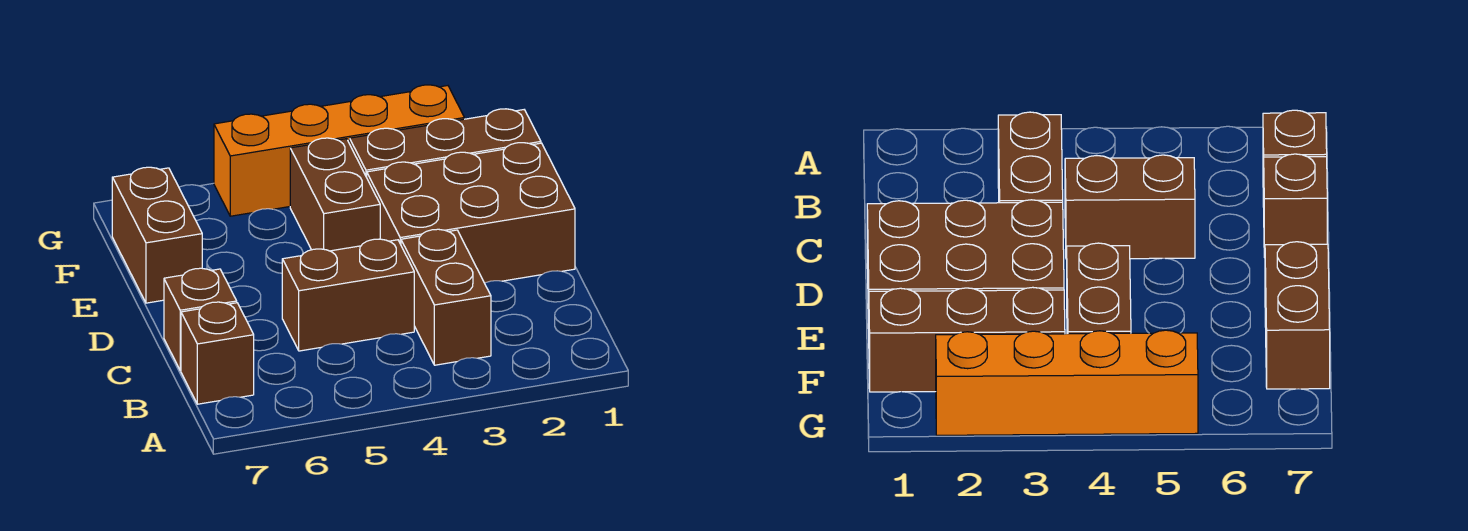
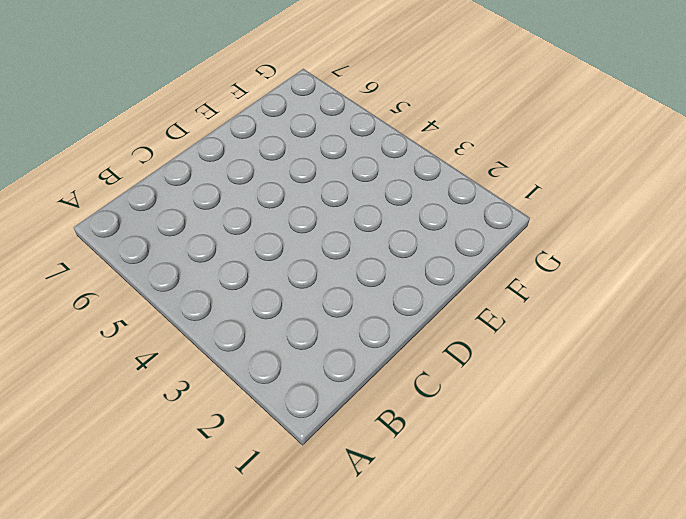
none -> brown brick B3:C3 level 1
none -> brown brick B7 level 1

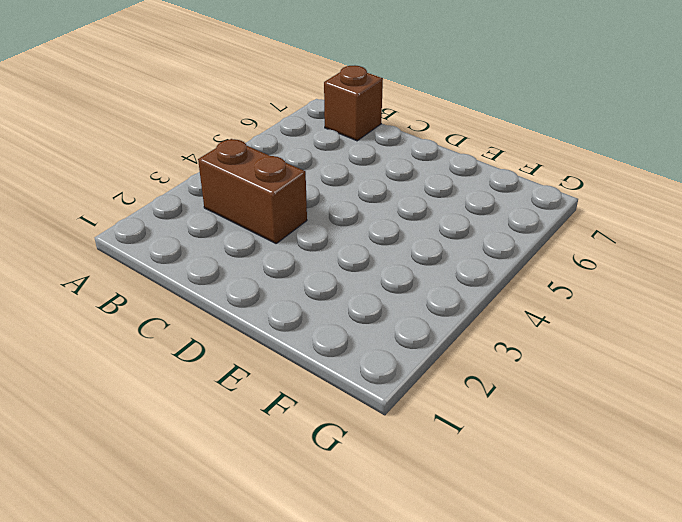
none -> brown brick C4:C5 level 1
none -> brown brick C7 level 1

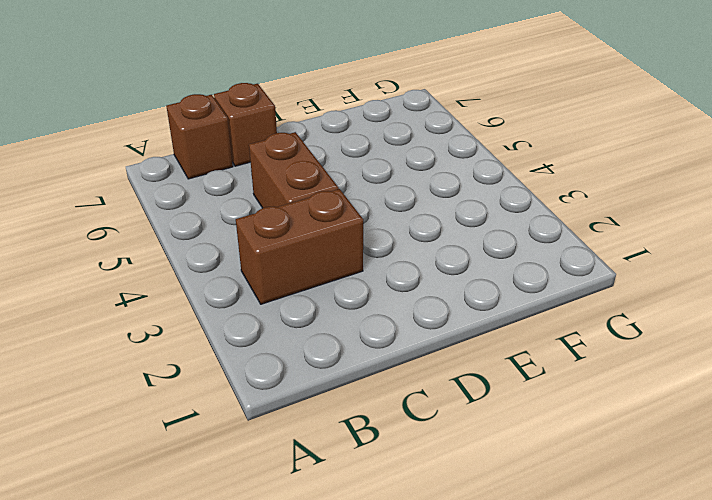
none -> brown brick D1:E3 level 1
none -> brown brick E4:F4 level 1

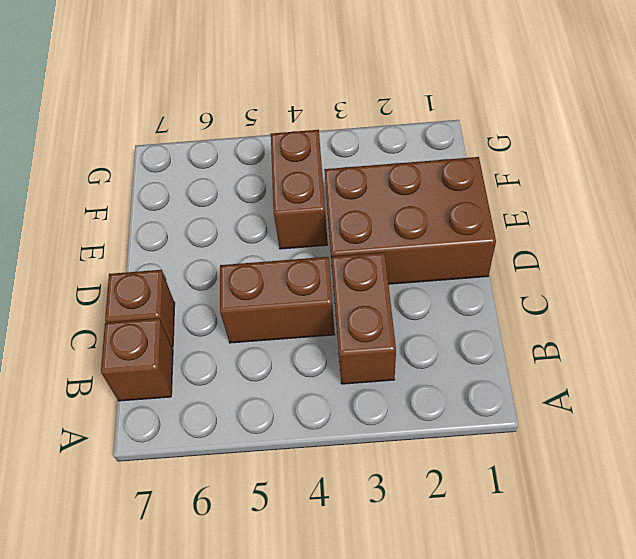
none -> brown brick E7:F7 level 1
none -> brown brick F1:F3 level 1

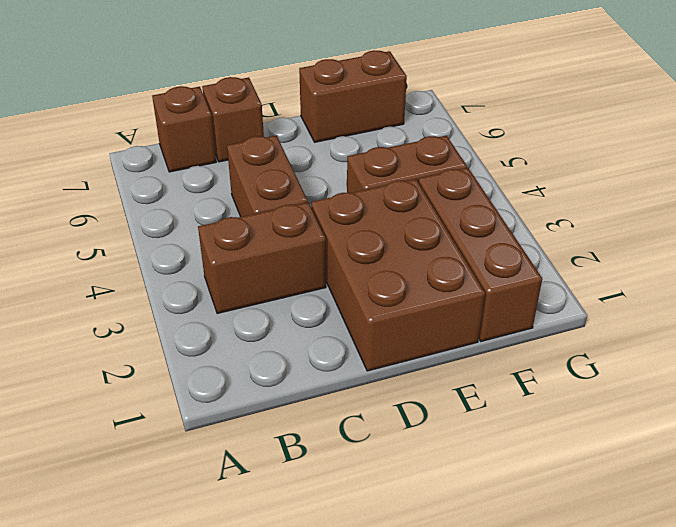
none -> orange brick G2:G5 level 1

